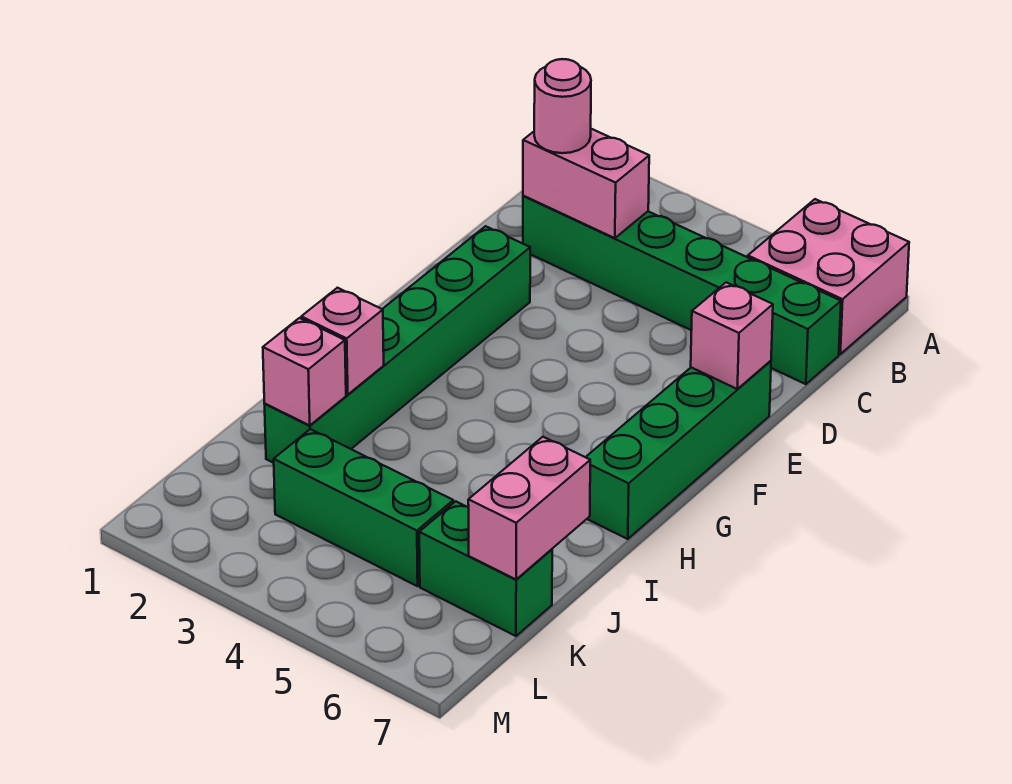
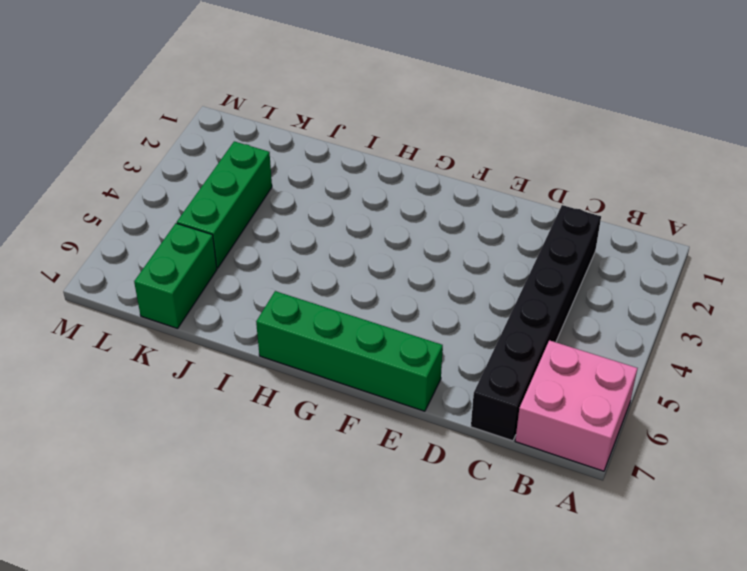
black brick C2:C7 level 1 -> green brick C2:C7 level 1
none -> green brick E2:J2 level 1
none -> pink brick C2:C3 level 2
none -> pink brick E7 level 2

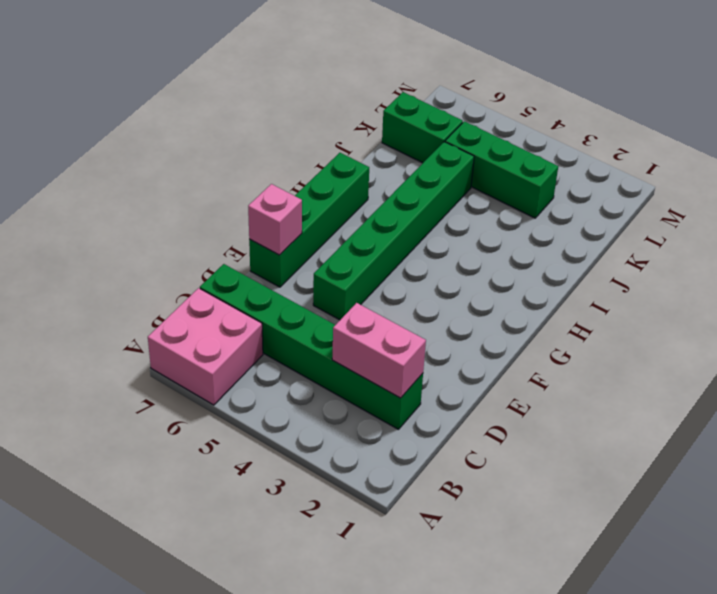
green brick E5:J5 level 1 -> green brick E2:J2 level 1
none -> pink brick I2 level 2
none -> pink brick J2 level 2
none -> pink brick J7:K7 level 2

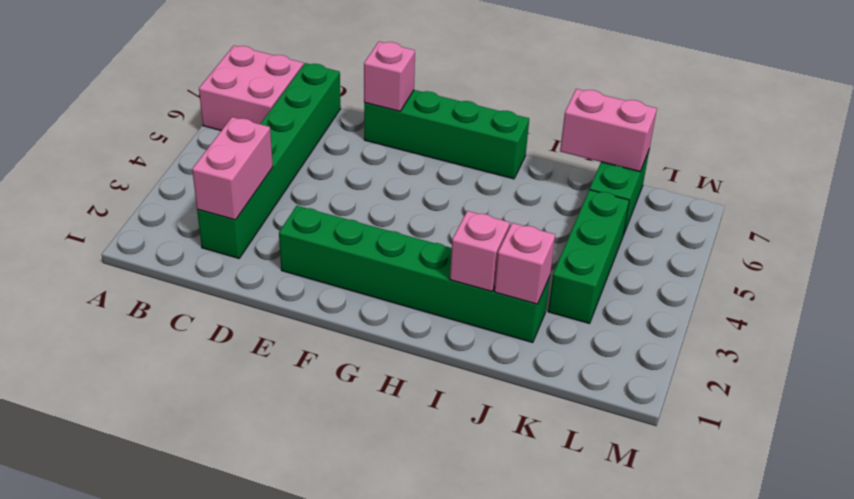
none -> pink round brick C2 level 3

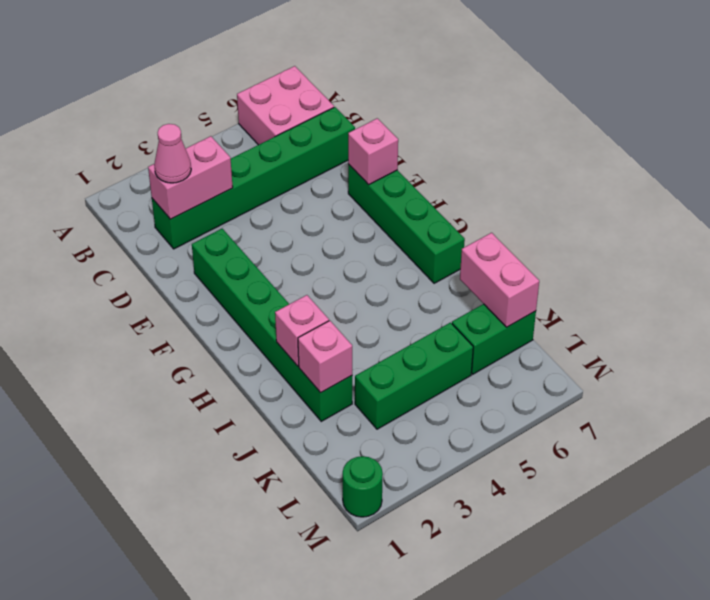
pink cone C2 level 3 -> pink round brick C2 level 3
green round brick M1 level 1 -> none

